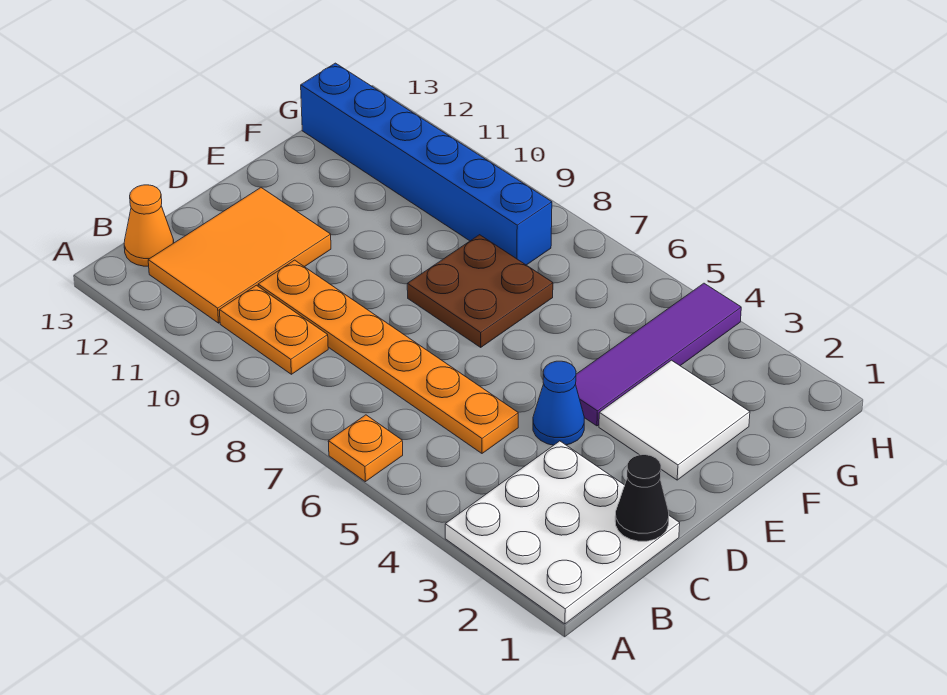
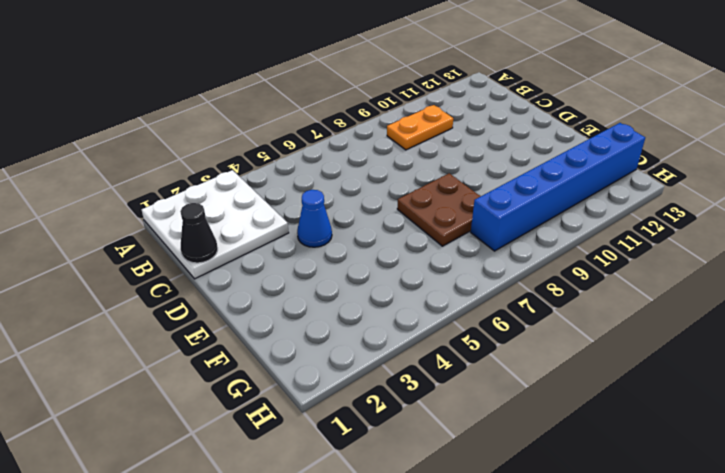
none -> orange plate A6 level 1
none -> orange tile B11:D12 level 1
none -> orange cone B13 level 1

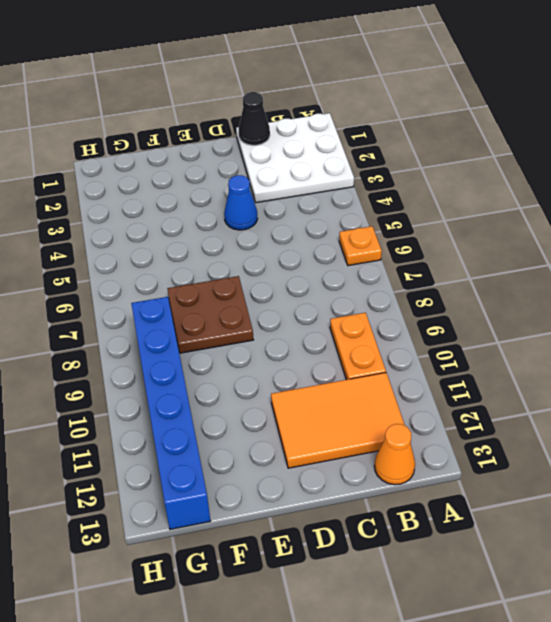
none -> orange plate C5:C10 level 1
none -> white tile E2:F3 level 1
none -> purple tile E4:H4 level 1

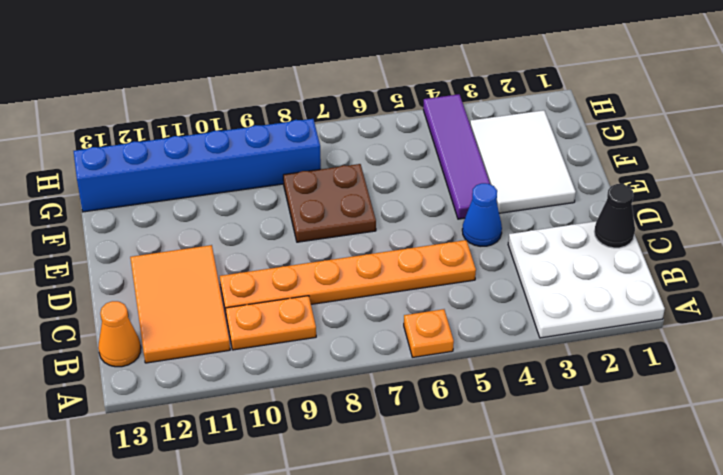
white tile E2:G3 level 1 -> white tile E2:F3 level 1

